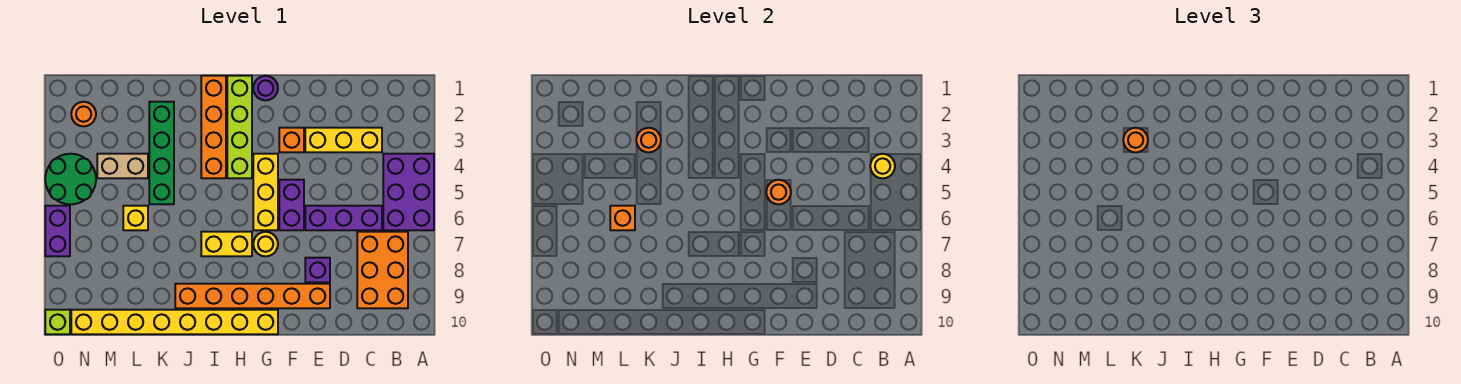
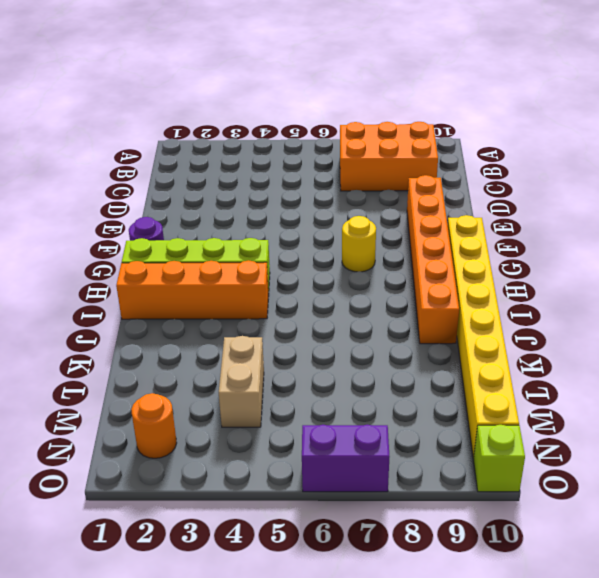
none -> purple brick A4:B6 level 1
none -> yellow brick C3:E3 level 1
none -> purple brick C6:E6 level 1

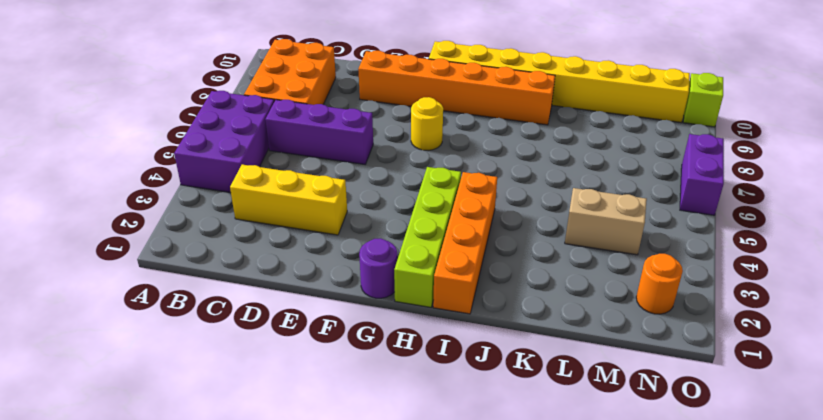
none -> purple brick E8 level 1
none -> orange brick F3 level 1
none -> purple brick F5:F6 level 1

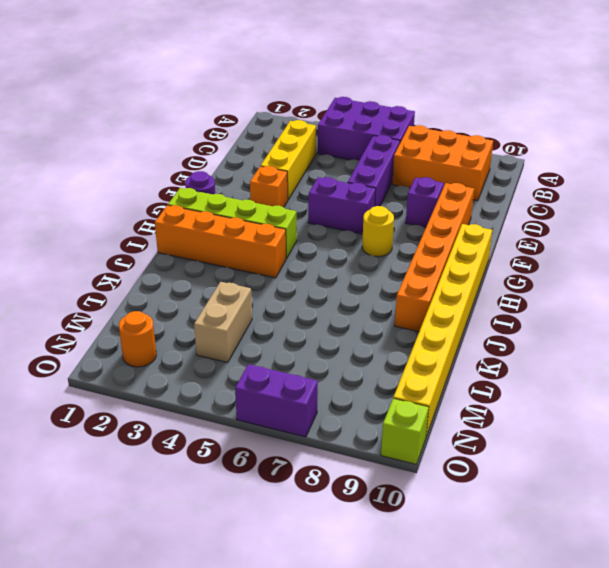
none -> yellow brick G4:G6 level 1
none -> yellow brick H7:I7 level 1
none -> green brick K2:K5 level 1

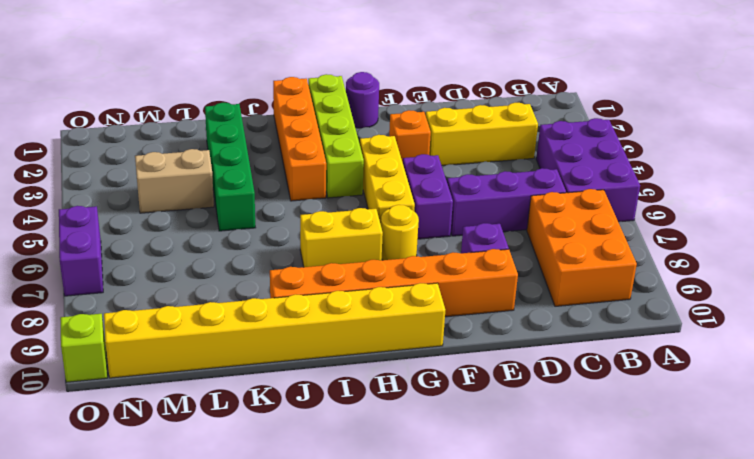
none -> yellow brick L6 level 1
none -> orange round brick N2 level 1
none -> green round brick N4:O5 level 1

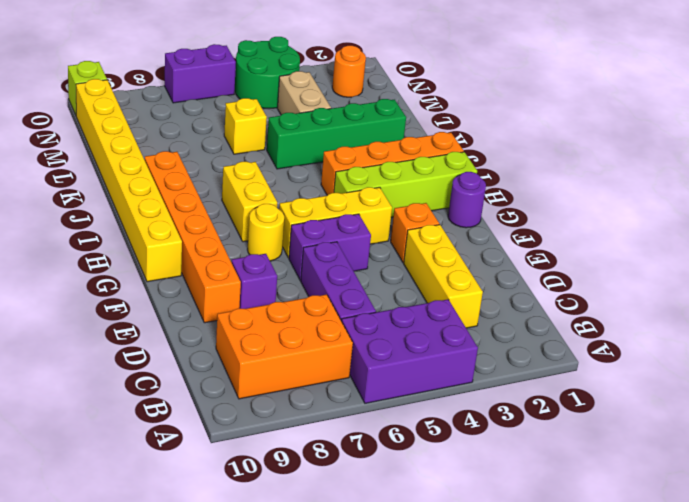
none -> yellow round brick B4 level 2
none -> orange round brick F5 level 2
none -> orange round brick K3 level 2

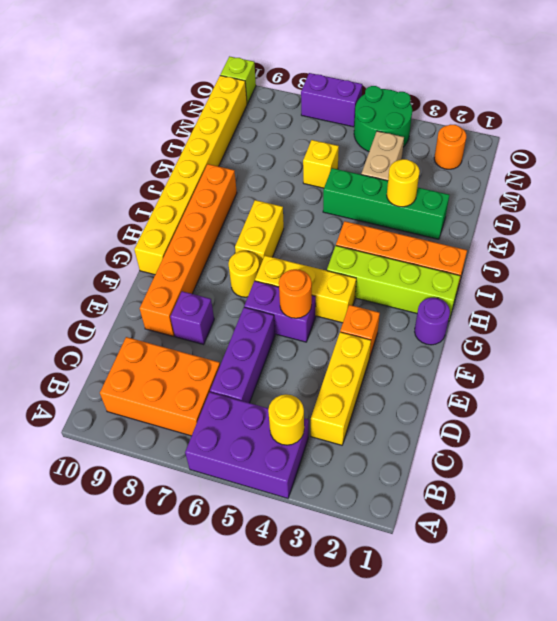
yellow round brick K3 level 2 -> orange round brick K3 level 2
none -> orange brick L6 level 2
none -> orange round brick K3 level 3

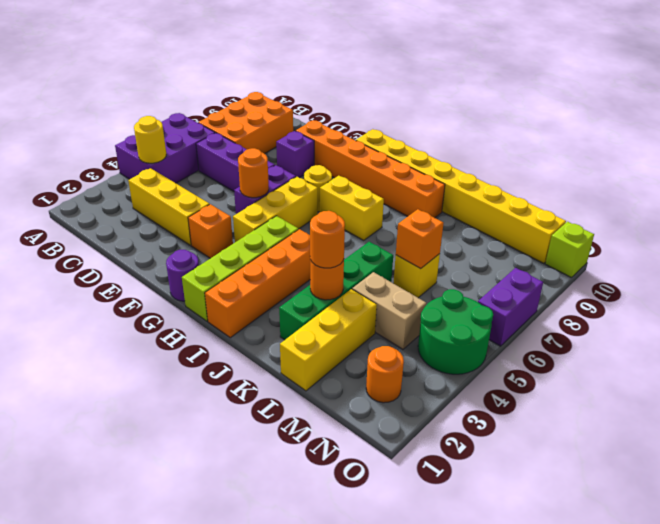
yellow brick L1:L3 level 1 -> none

